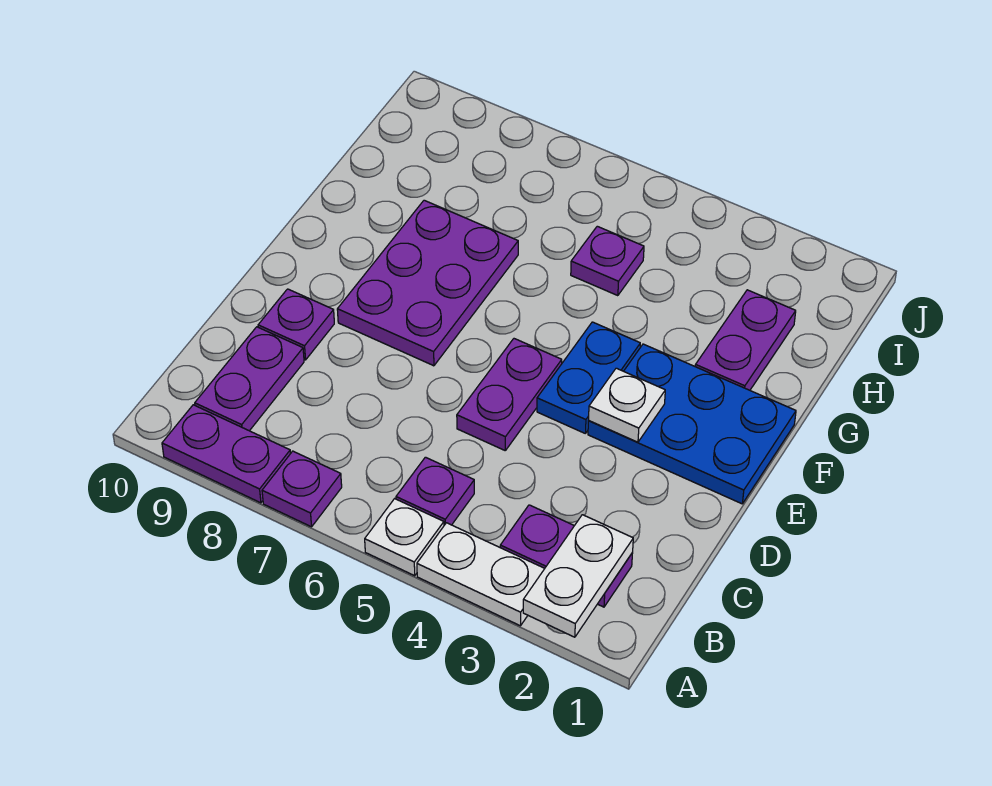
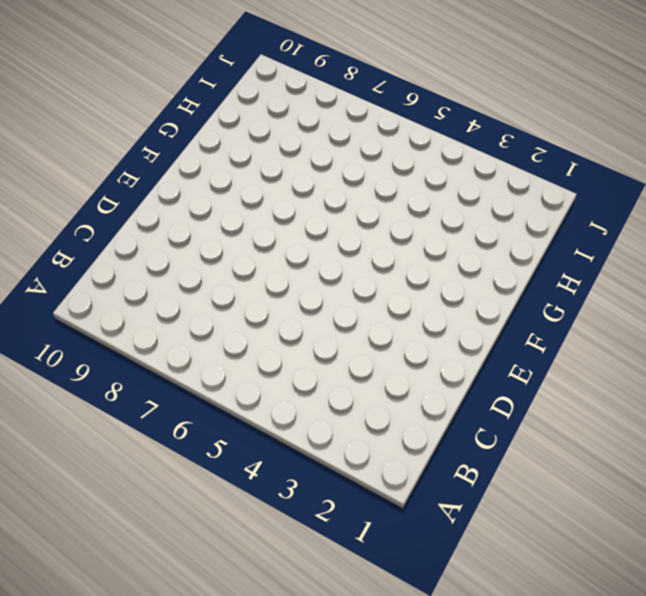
none -> white plate A3:A4 level 1
none -> white plate A5 level 1
none -> purple plate A7 level 1

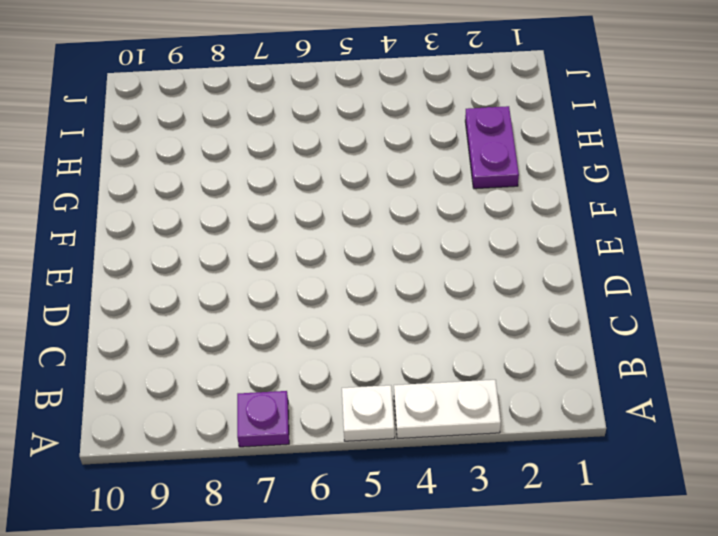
none -> purple plate A8:A9 level 1
none -> purple plate B2:B3 level 1
none -> purple plate B5 level 1

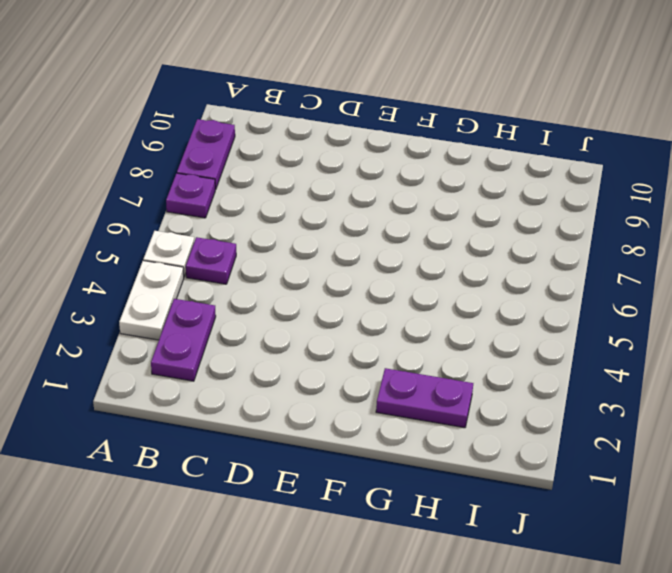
none -> purple plate B9:C9 level 1
none -> purple plate D5:E5 level 1
none -> purple plate D9 level 1

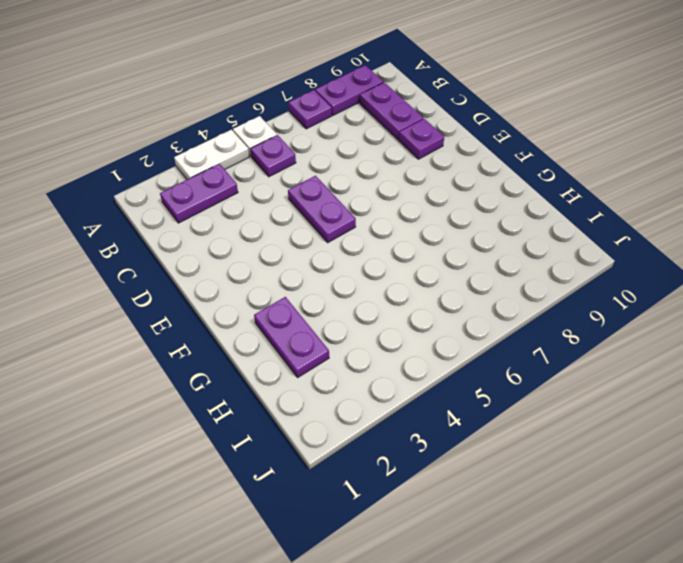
none -> blue plate E1:F3 level 1
none -> blue plate E4:F4 level 1
none -> purple plate E7:G8 level 1

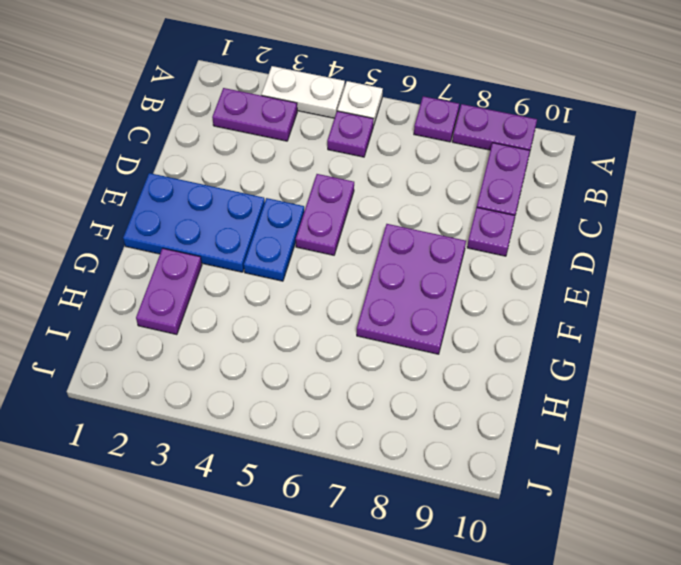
none -> purple plate H5 level 1
none -> white plate A2:B2 level 2
none -> white plate E3 level 2

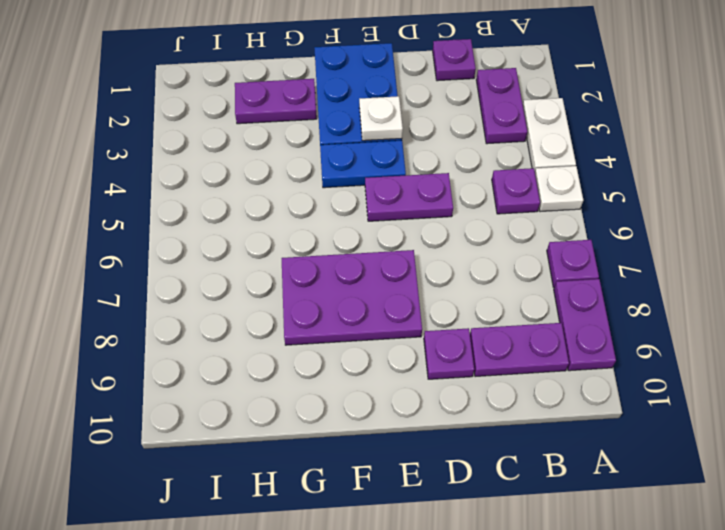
purple plate C1 level 1 -> purple plate H5 level 1
none -> white plate A2:B2 level 2

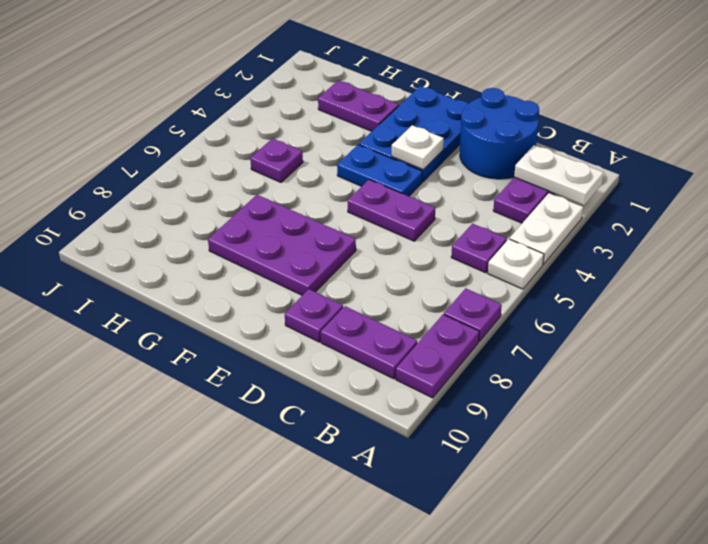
blue round brick C1:D2 level 1 -> none

